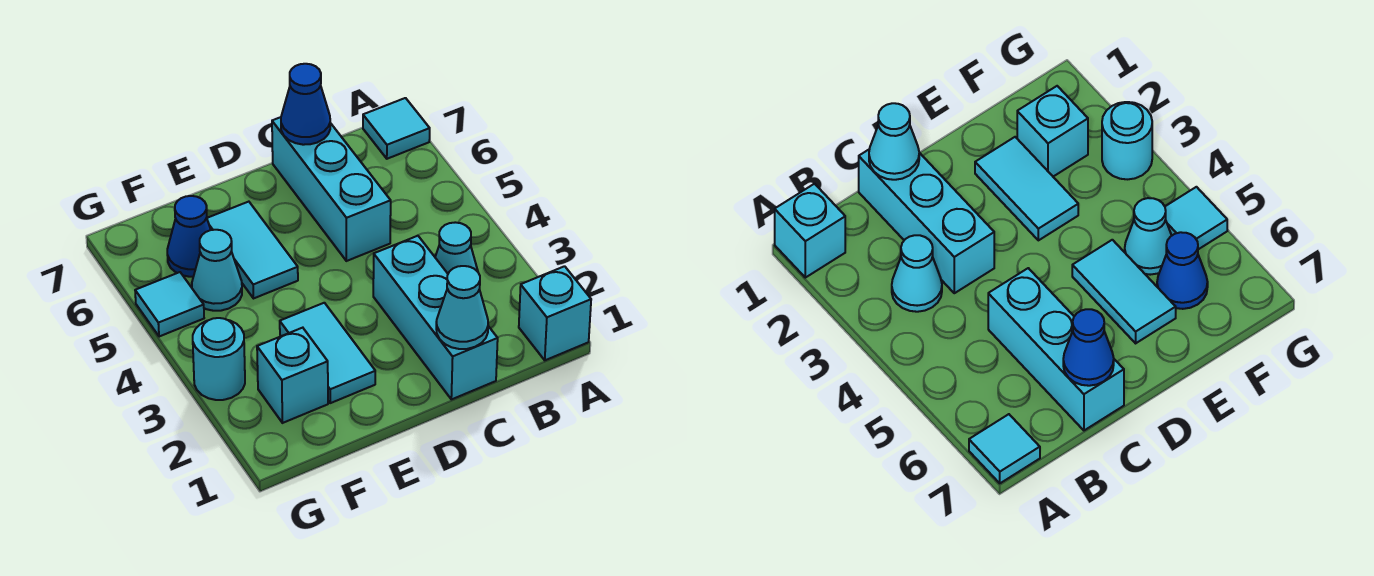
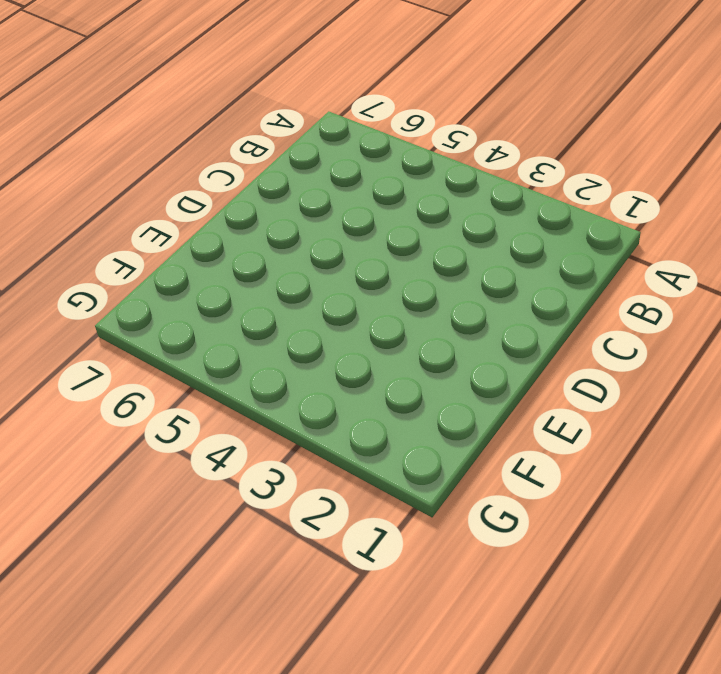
none -> cyan brick A1 level 1
none -> cyan tile A7 level 1
none -> cyan cone B3 level 1

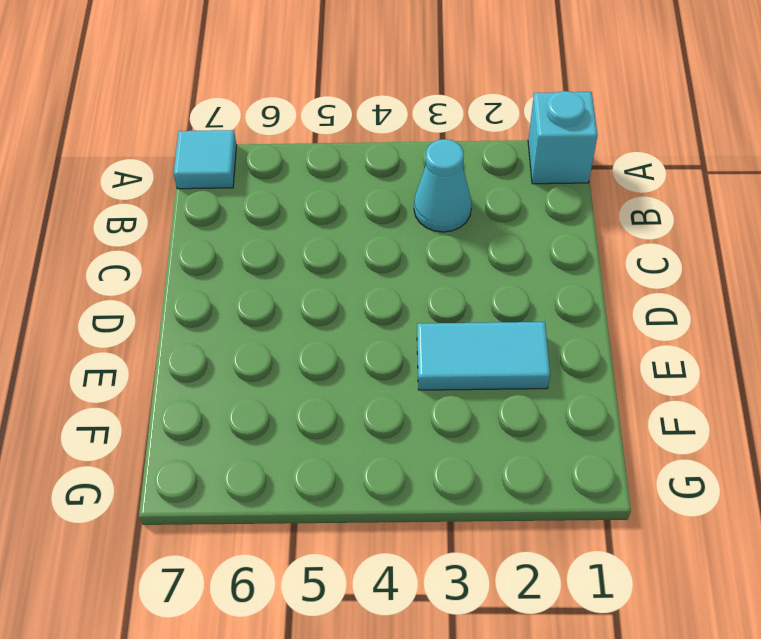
none -> cyan brick C1:C3 level 1
none -> cyan brick C5:C7 level 1
none -> cyan tile E5:E6 level 1

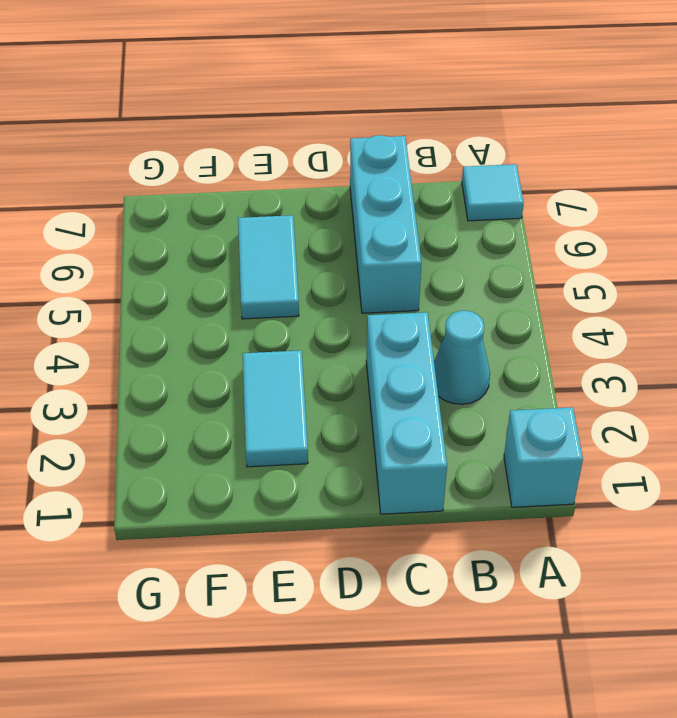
none -> cyan brick F2 level 1
none -> cyan cone F5 level 1
none -> blue cone F6 level 1

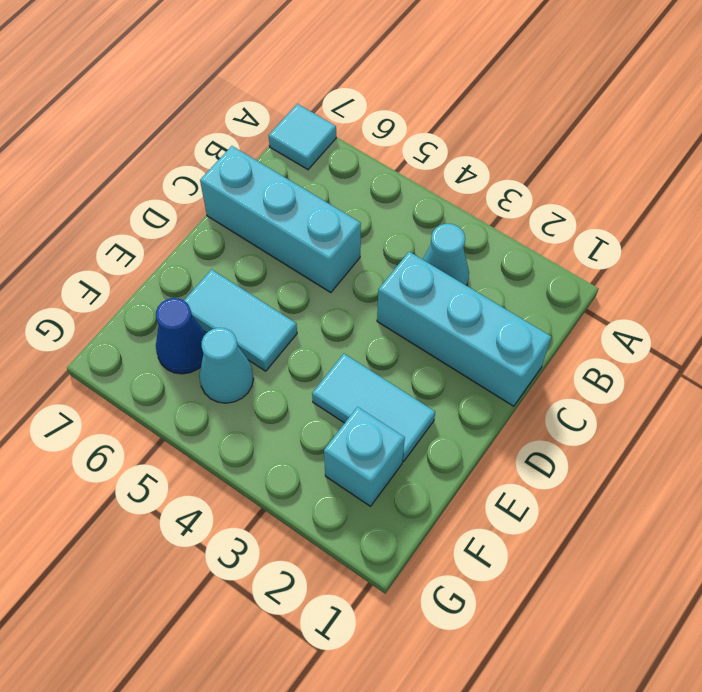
none -> cyan brick A1 level 1
none -> cyan round brick G3 level 1
none -> cyan tile G5 level 1

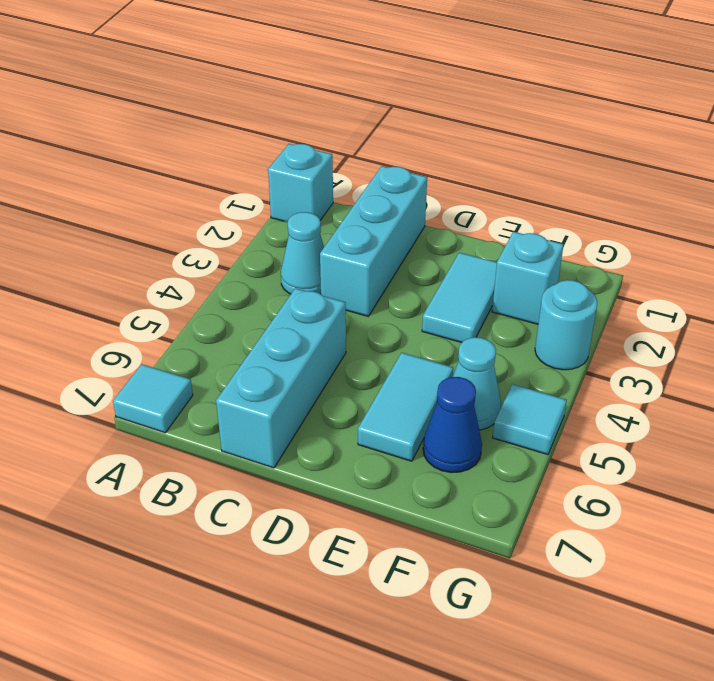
none -> cyan cone C1 level 2
none -> blue cone C7 level 2

